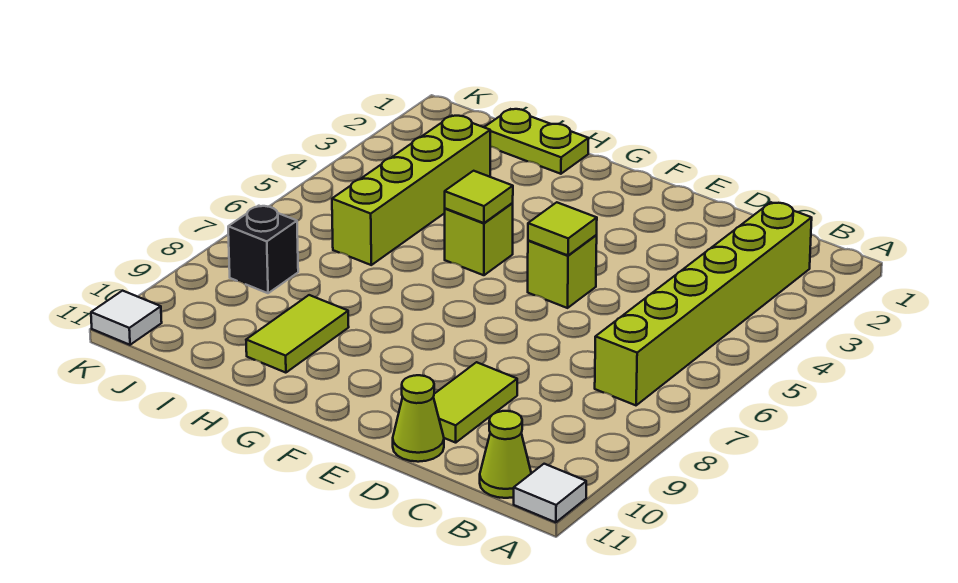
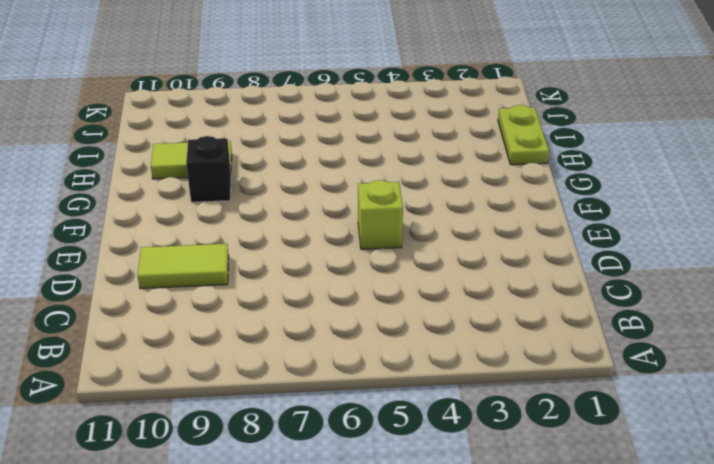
black brick G9 level 1 -> black brick J8 level 1
none -> white tile A11 level 1
none -> lime brick B2:B7 level 1
none -> lime cone B11 level 1

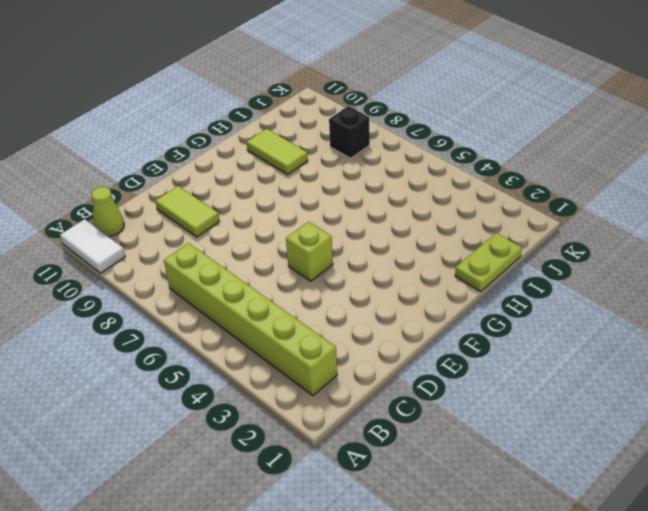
white tile A10:A11 level 1 -> white tile A11 level 1
none -> lime cone D11 level 1
none -> lime brick G5 level 1
none -> lime brick I3:I6 level 1

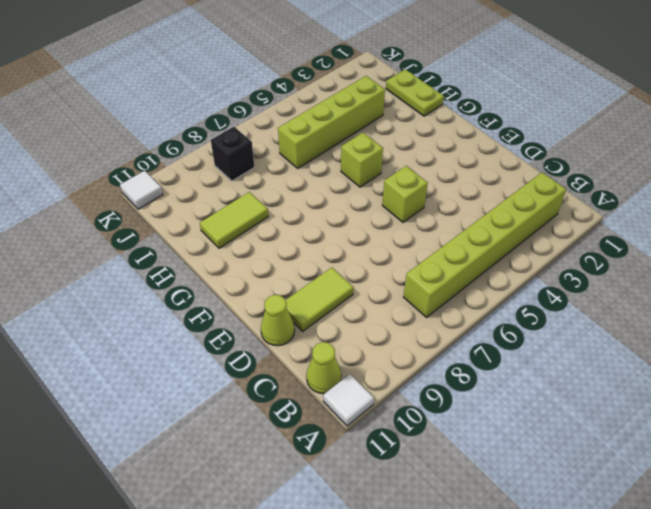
none -> lime tile E5 level 2
none -> lime tile G5 level 2

